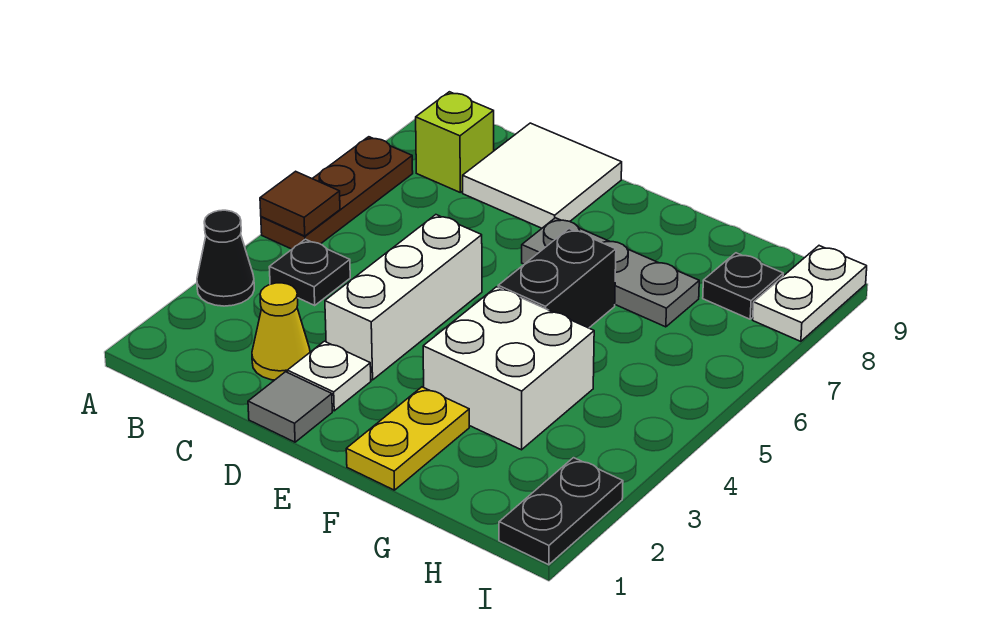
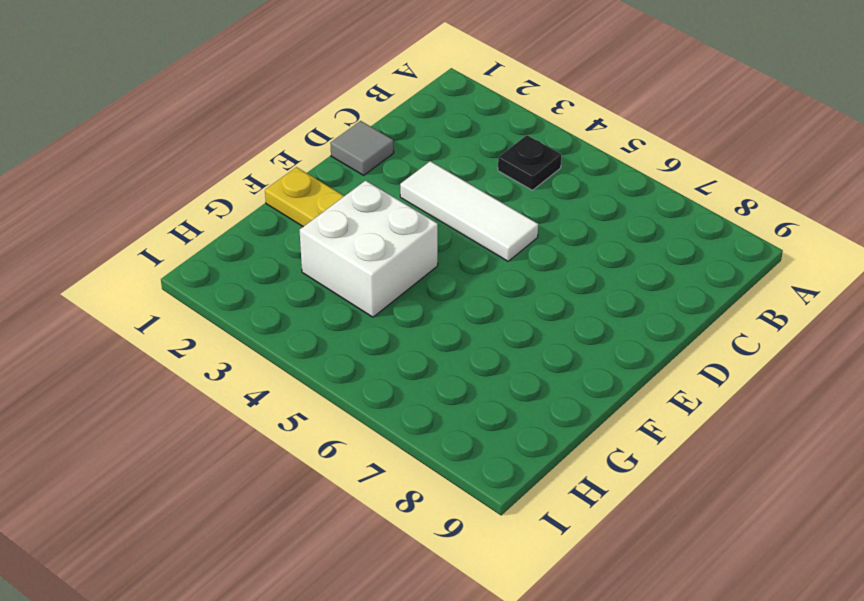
white tile D3:D5 level 1 -> white brick D3:D5 level 1
none -> black cone A3 level 1
none -> brown plate A5:A7 level 1
none -> lime brick B8 level 1

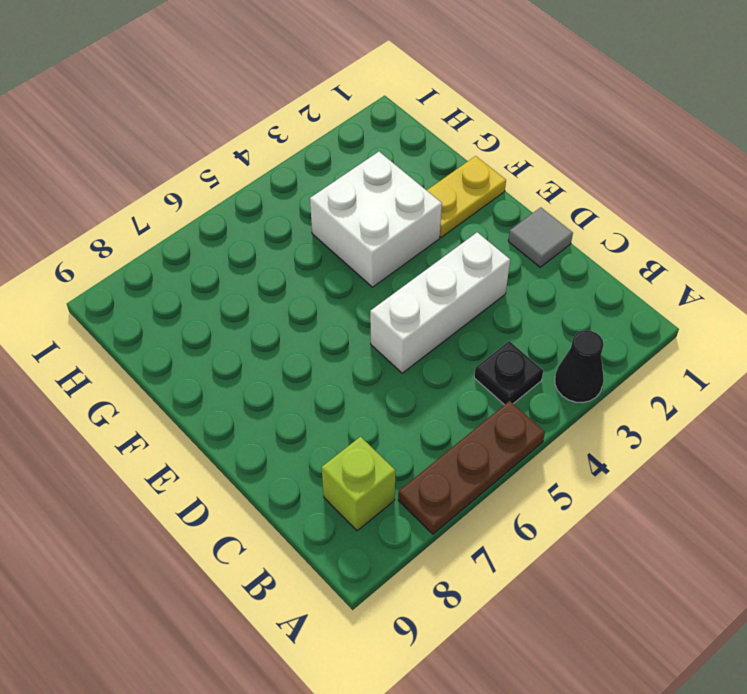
none -> yellow cone C2 level 1
none -> white tile C8:D9 level 1
none -> white plate D2 level 1

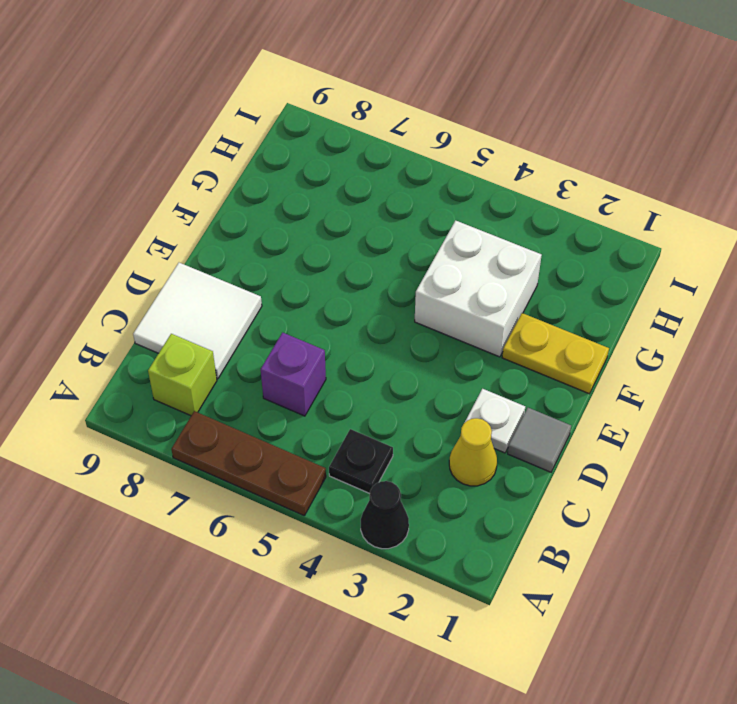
purple brick C6 level 1 -> none
none -> white brick D3:D5 level 1
none -> grey plate E7:G7 level 1
none -> black brick F5:F6 level 1

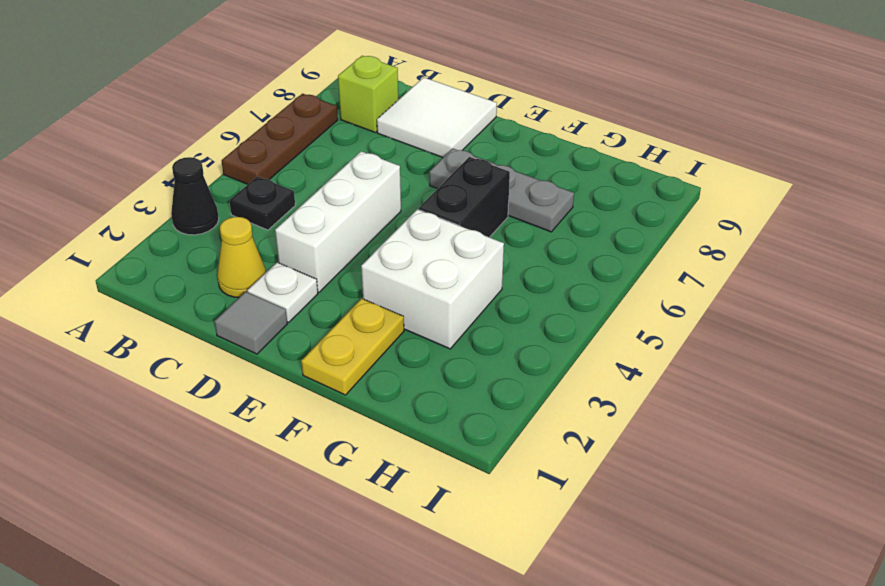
none -> black plate H8 level 1
none -> black plate I1:I2 level 1
none -> white plate I8:I9 level 1

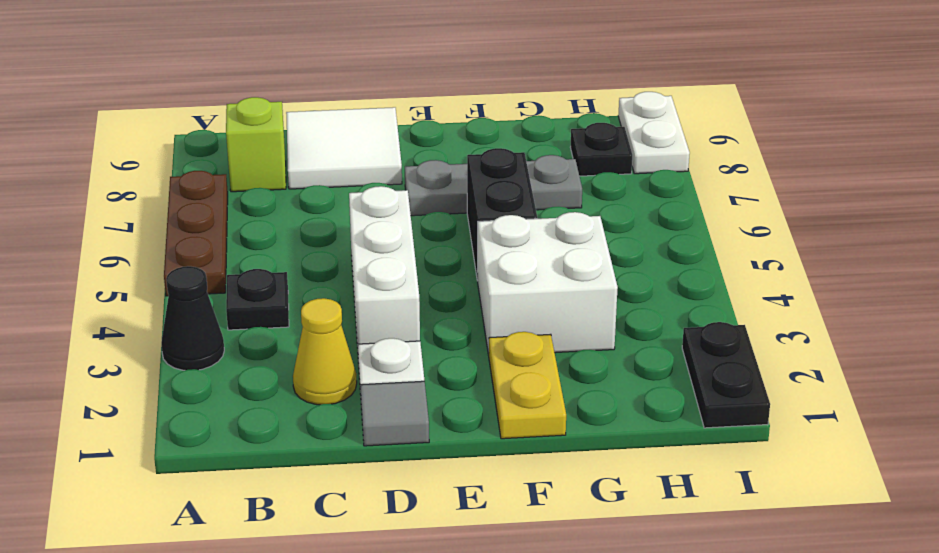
none -> brown tile A5 level 2

